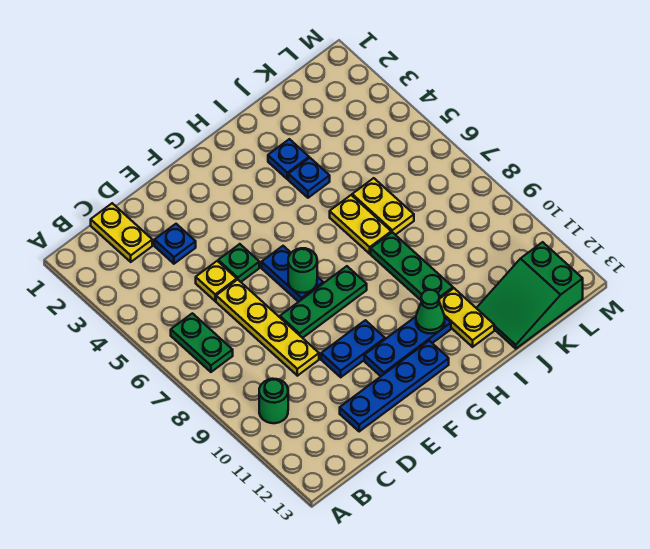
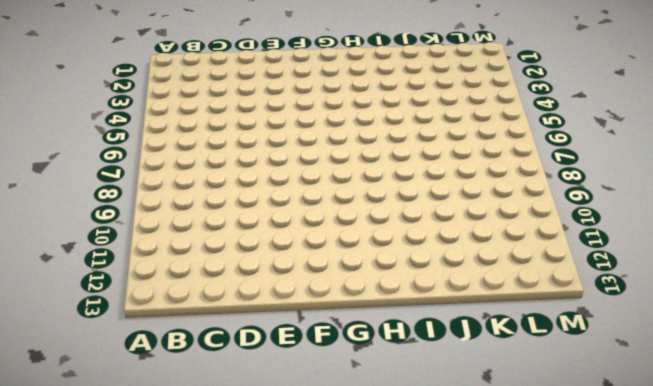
none -> green plate B6:B7 level 1
none -> green round brick B10 level 1
none -> yellow plate C1:C2 level 1

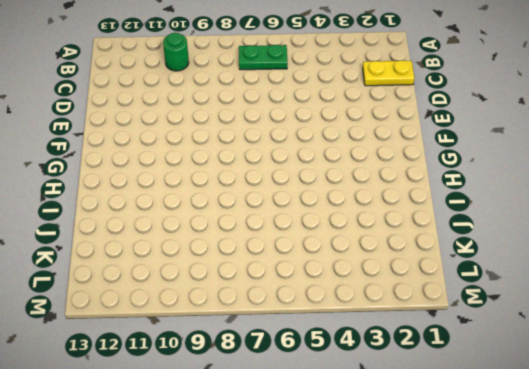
none -> blue plate D3 level 1
none -> yellow plate D5 level 1
none -> yellow plate D6:D9 level 1

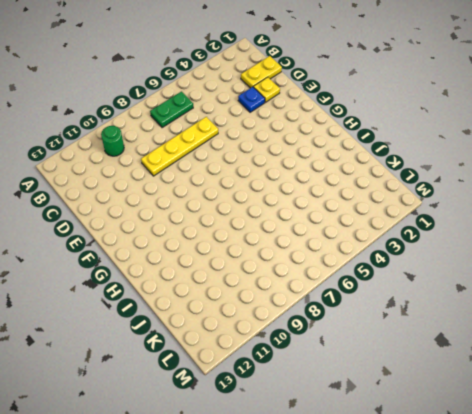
yellow plate D2 level 1 -> yellow plate D5 level 1
none -> blue plate D12:G12 level 1
none -> green plate E5 level 1
none -> green plate E8:G8 level 1

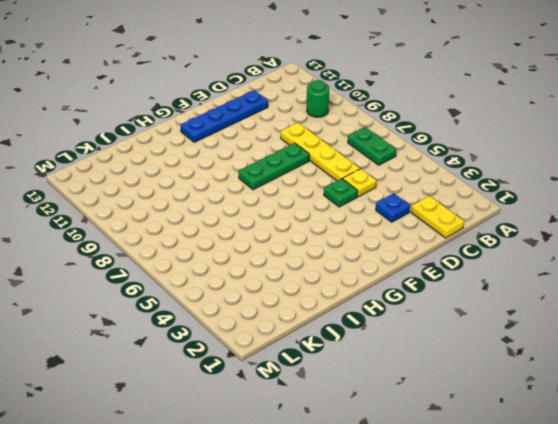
none -> blue plate E10:F10 level 1
none -> blue plate F6:F7 level 1
none -> blue plate F11:H11 level 1

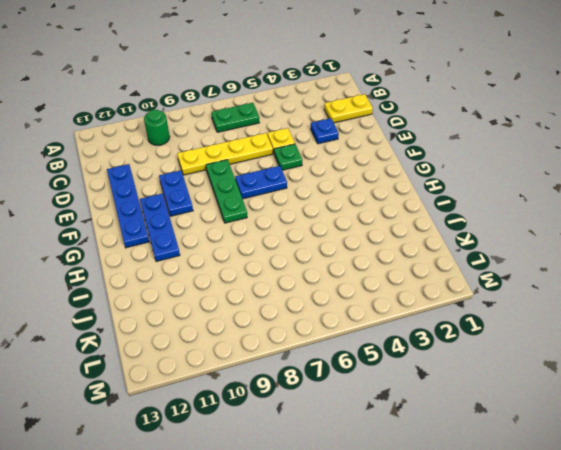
none -> blue plate I3 level 1
none -> blue plate I4 level 1
none -> yellow plate I6:I7 level 1

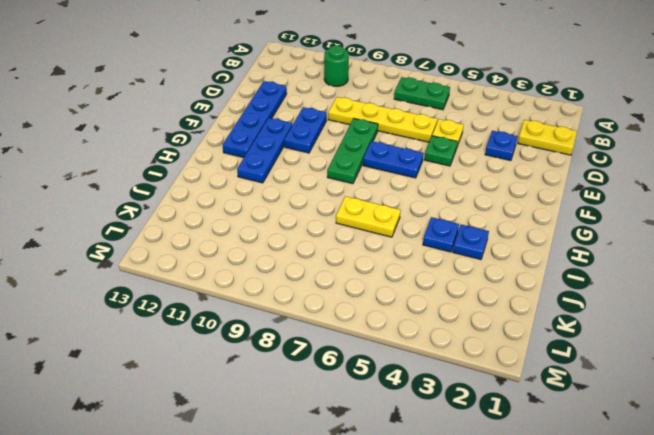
none -> green plate I8:I10 level 1
none -> yellow plate I11:I12 level 1
none -> yellow plate J6:J7 level 1

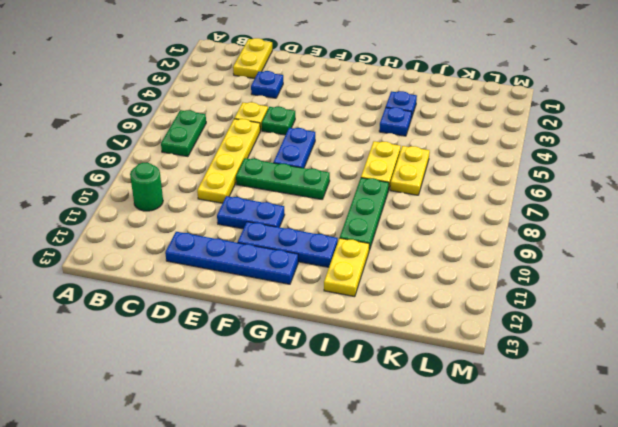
none -> green slope J12:L13 level 1 top L
none -> green round brick F7 level 2
none -> green cone H11 level 2

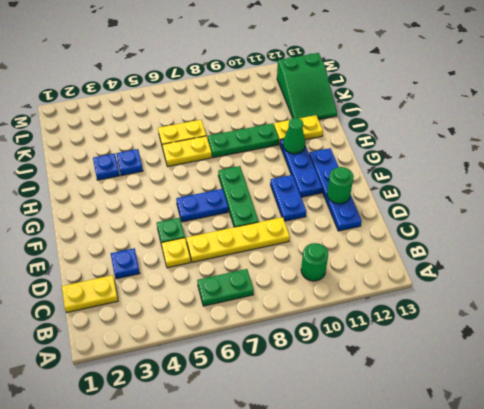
green round brick E12 level 2 -> green round brick F7 level 2

